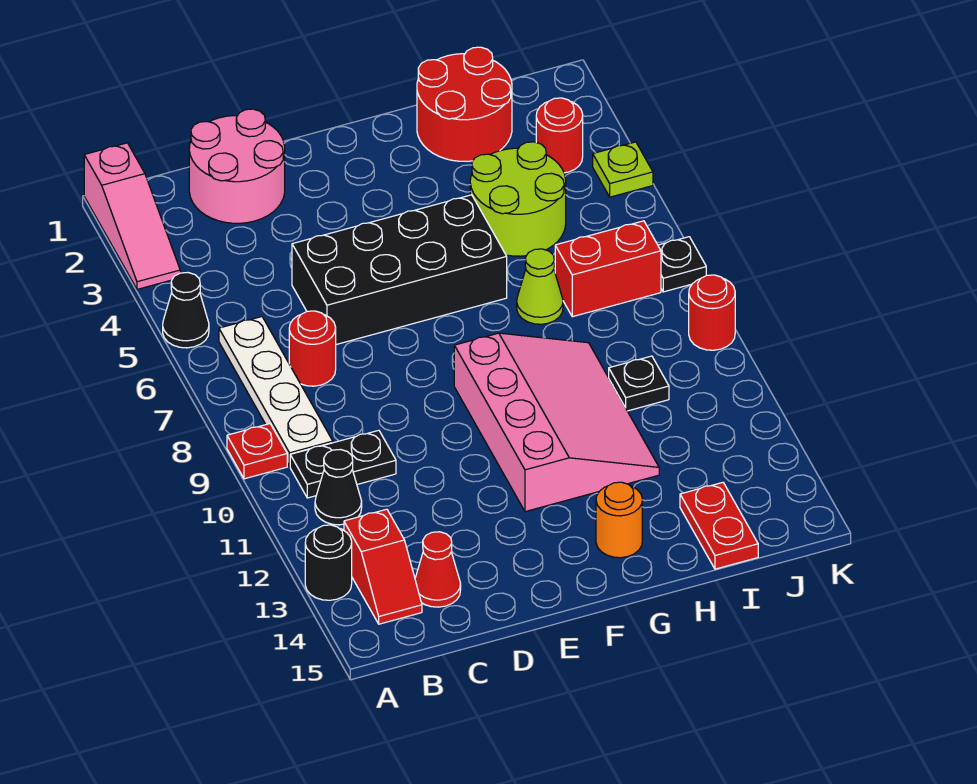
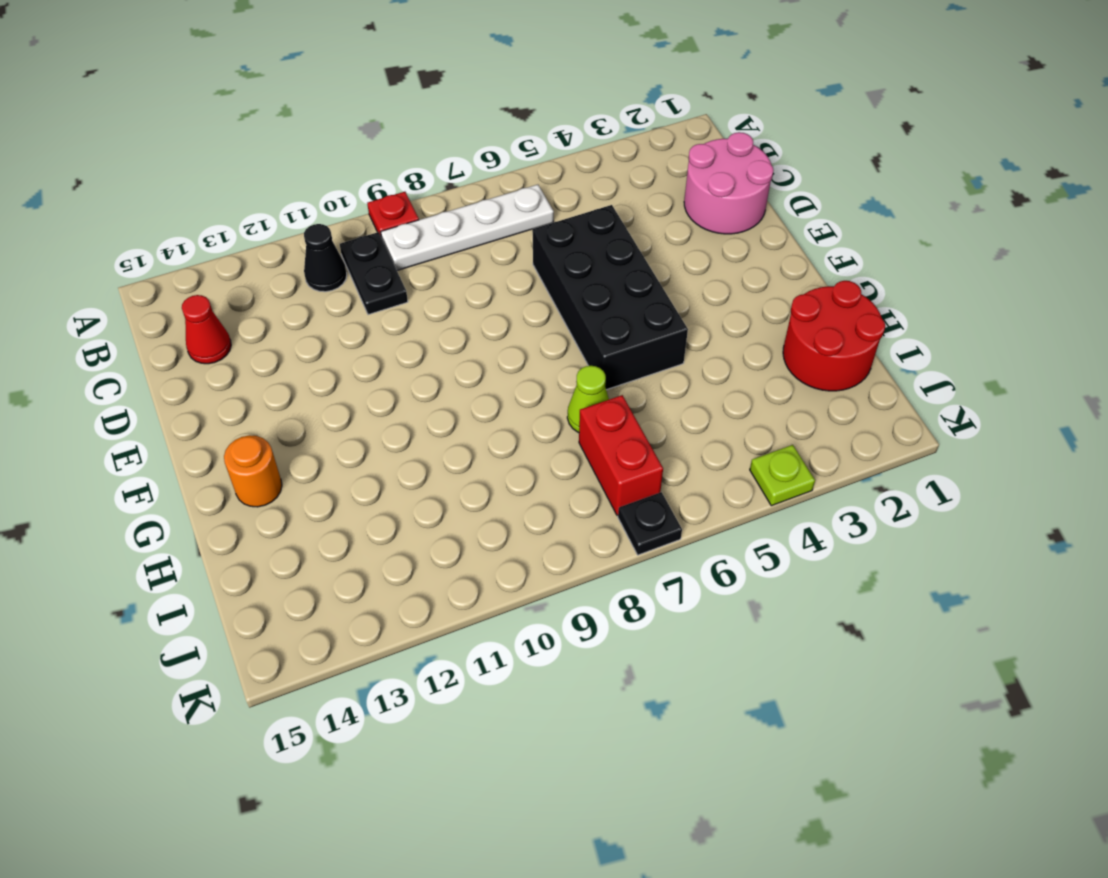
none -> pink slope A1:A3 level 1 top 1
none -> black cone A5 level 1
none -> black round brick A13 level 1

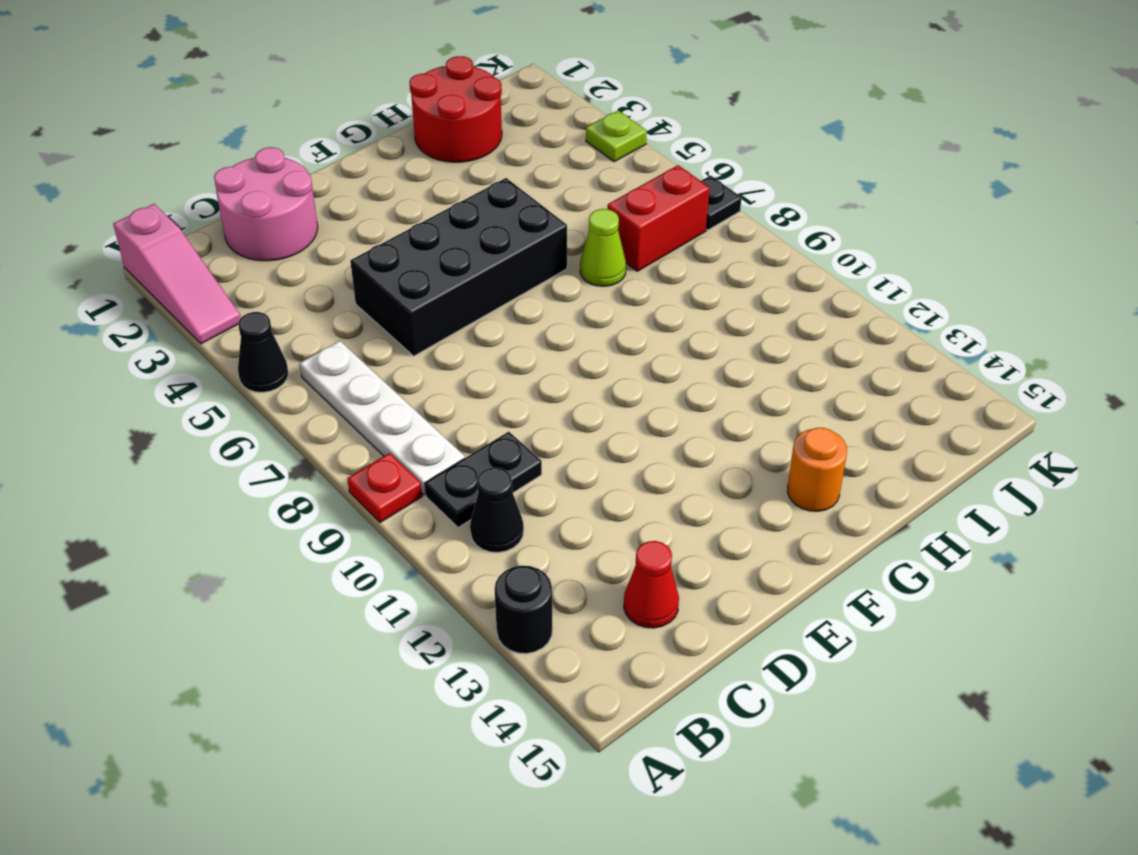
none -> red slope B13:B14 level 1 top 13
none -> red round brick C7 level 1
none -> pink slope F9:H12 level 1 top F

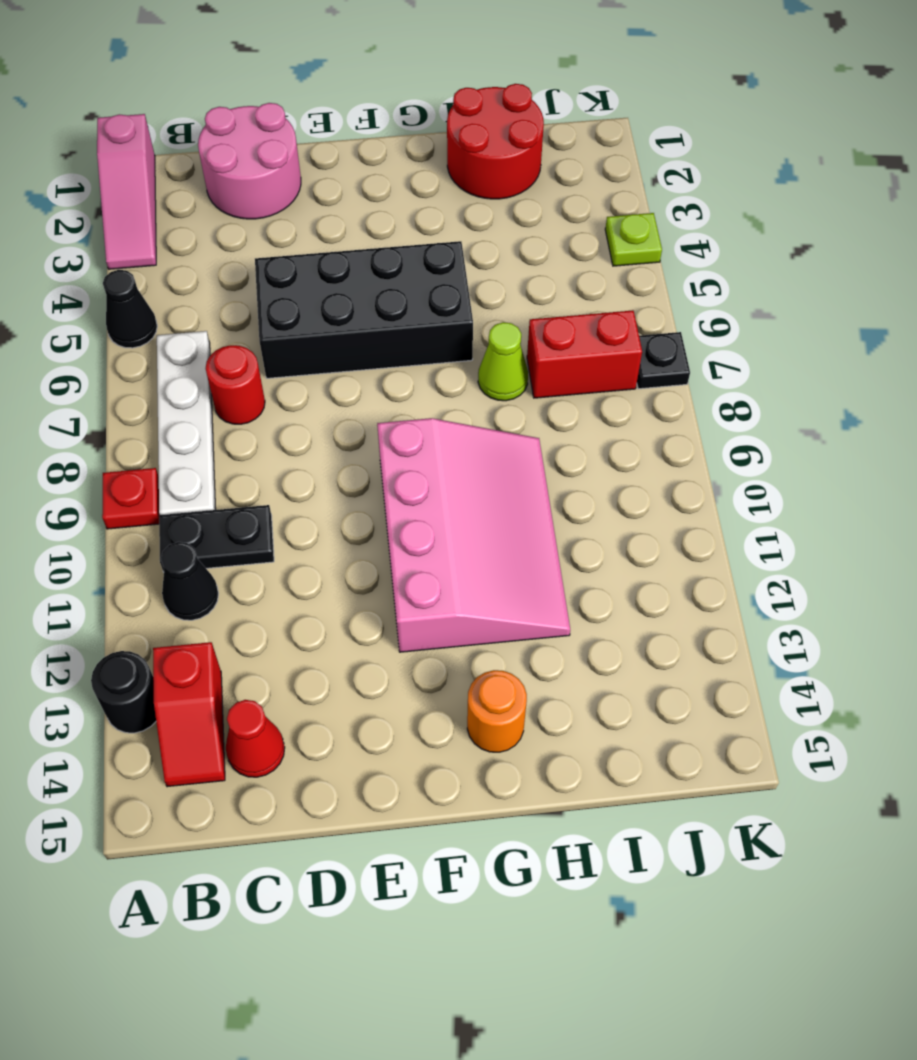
none -> lime round brick H4:I5 level 1
none -> black plate I10 level 1
none -> red plate I14:I15 level 1

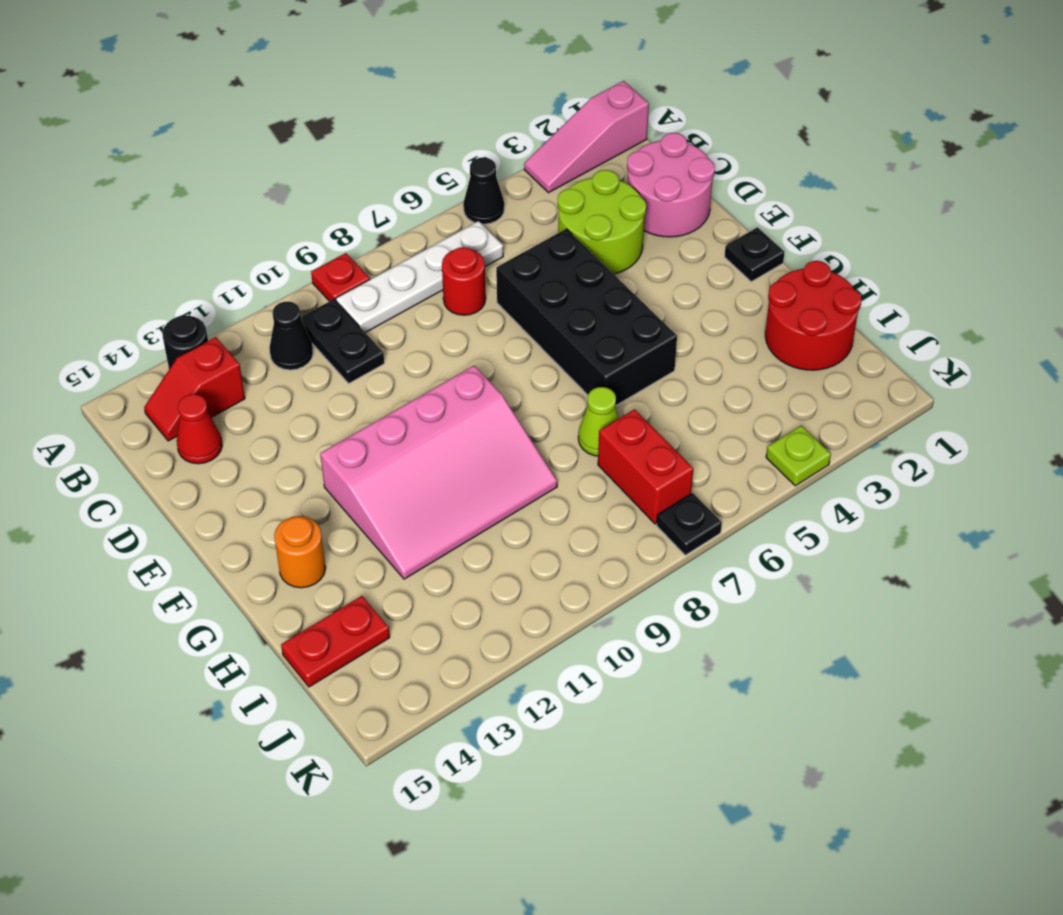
lime round brick C3:D4 level 1 -> lime round brick H4:I5 level 1
black plate F1 level 1 -> black plate I10 level 1
none -> red round brick J3 level 1
none -> red round brick K9 level 1

